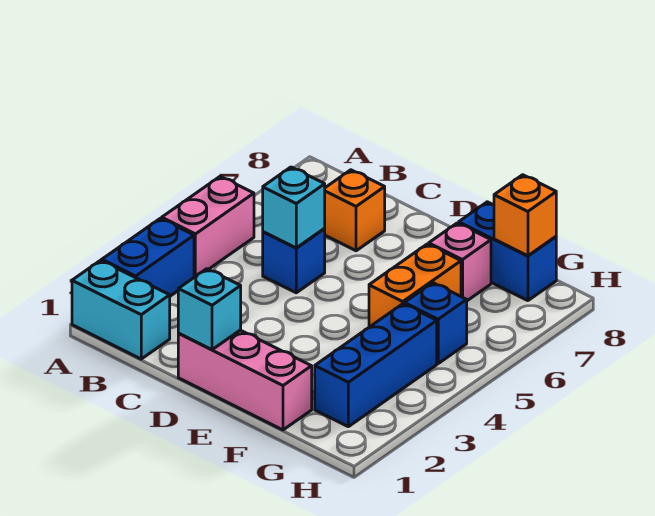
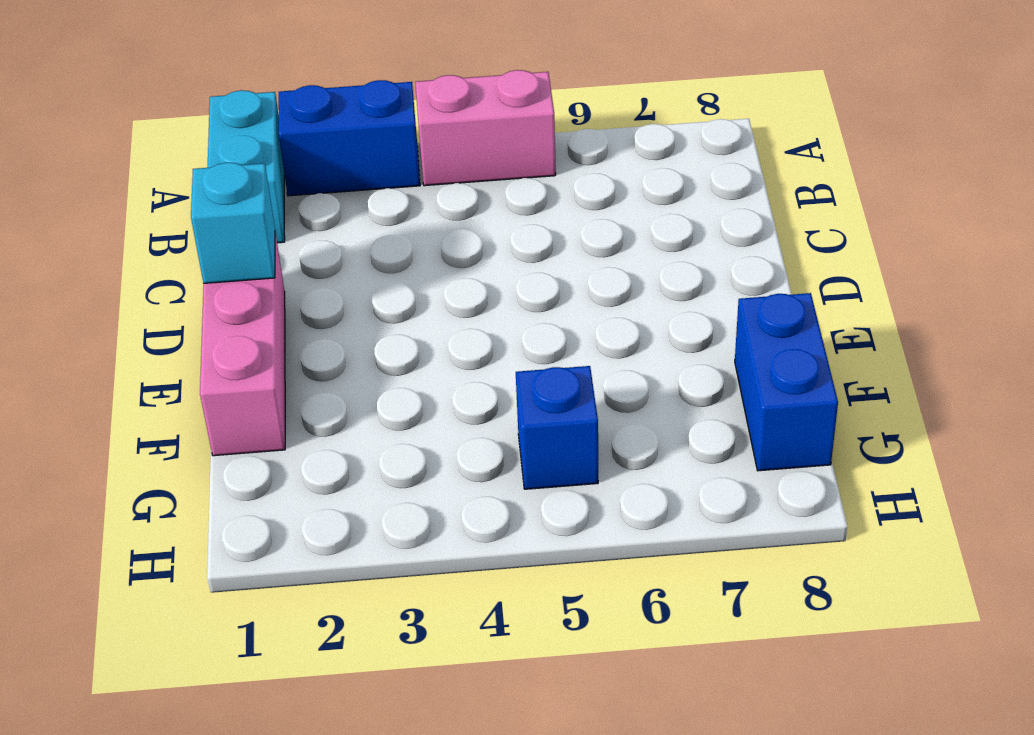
none -> blue brick C5 level 1
none -> orange brick C7 level 1
none -> orange brick F5:F6 level 1

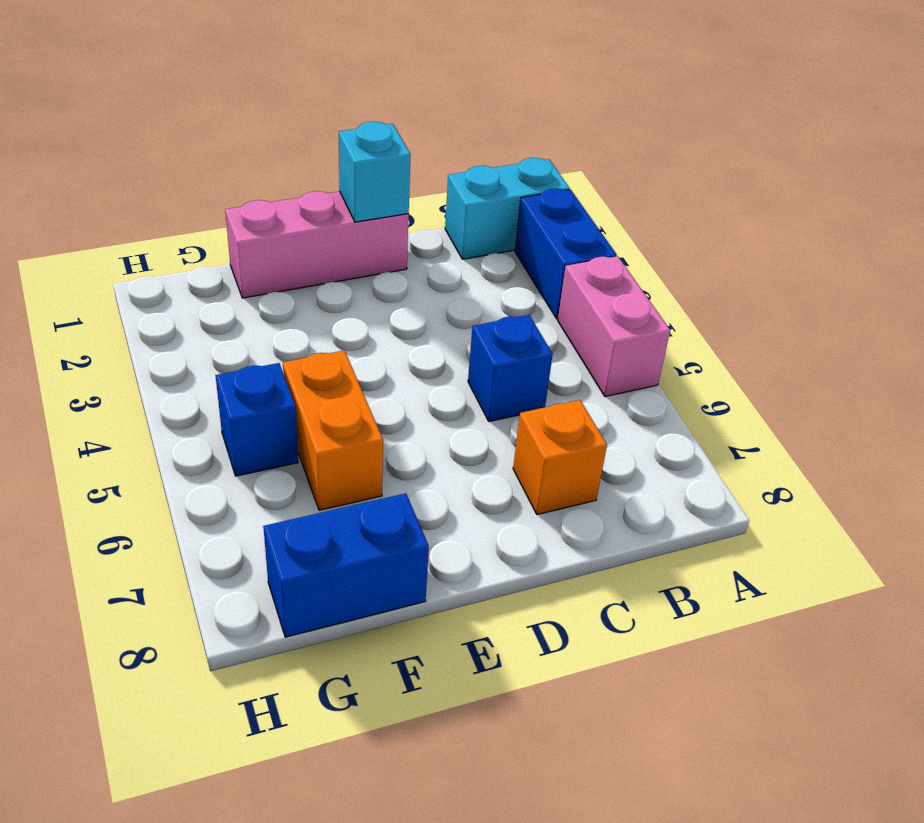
none -> pink brick F7 level 1
none -> blue brick G2:G4 level 1
none -> cyan brick C5 level 2

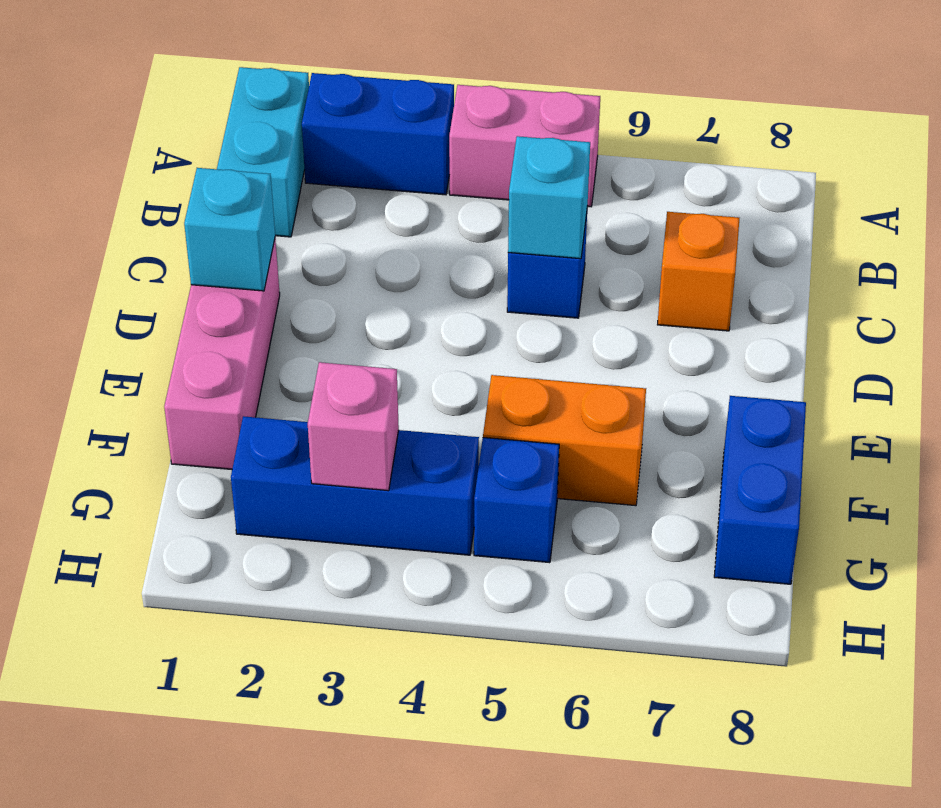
pink brick G3 level 2 -> pink brick F7 level 1
none -> orange brick G8 level 2

